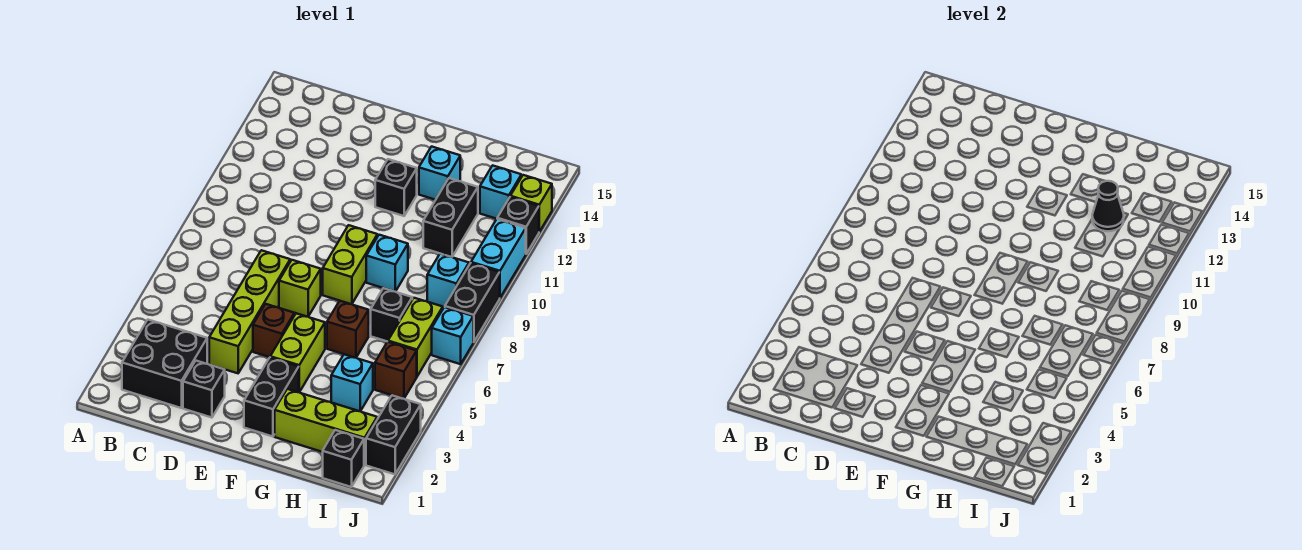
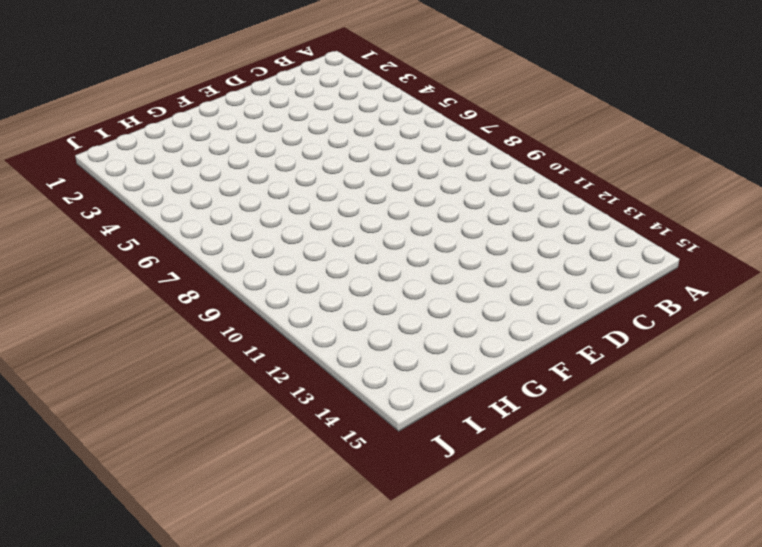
none -> black brick B2:C3 level 1
none -> black brick D2 level 1
none -> lime brick D4:D7 level 1

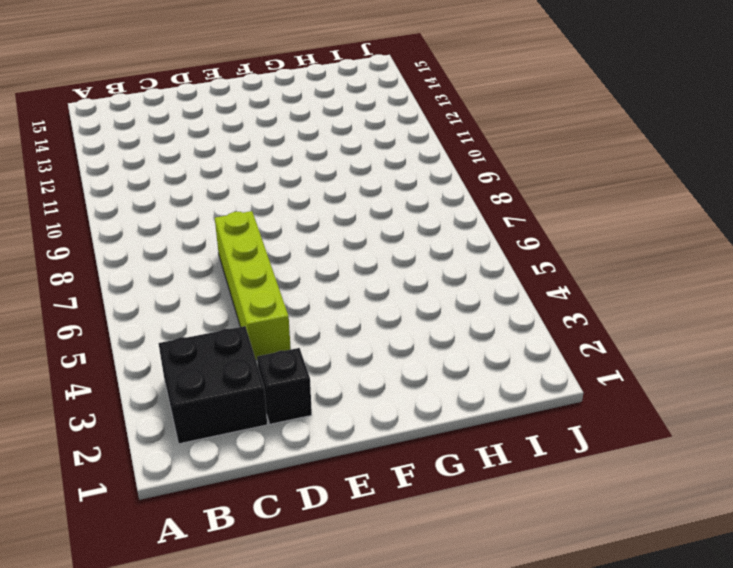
none -> brown brick E5 level 1
none -> lime brick E7 level 1
none -> black brick F2:F3 level 1

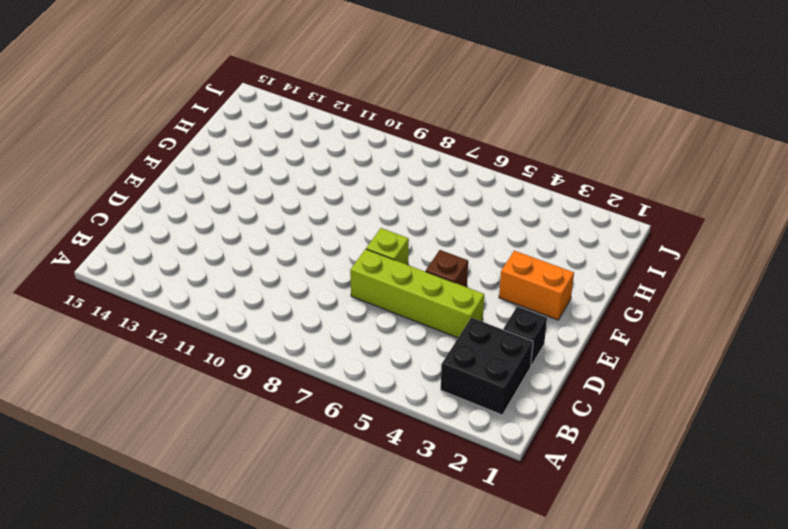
orange brick F2:F3 level 1 -> black brick F2:F3 level 1
none -> lime brick F4:F5 level 1
none -> lime brick F8:F9 level 1
none -> black brick F12 level 1

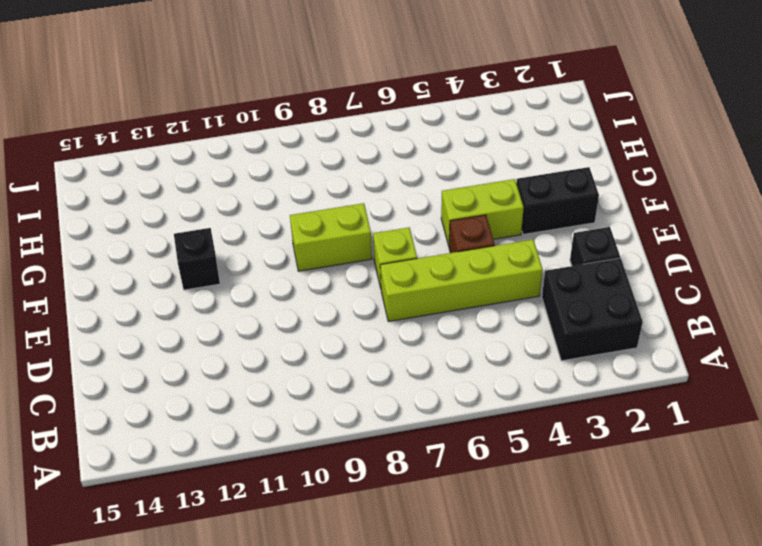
none -> lime brick G2:I2 level 1
none -> brown brick G6 level 1
none -> cyan brick G9 level 1

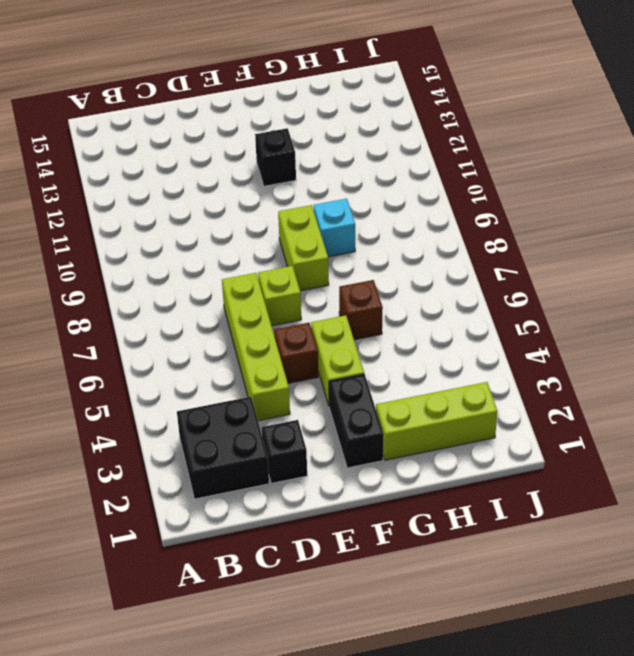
none -> cyan brick G13 level 1
none -> cyan brick H4 level 1
none -> black brick H7 level 1

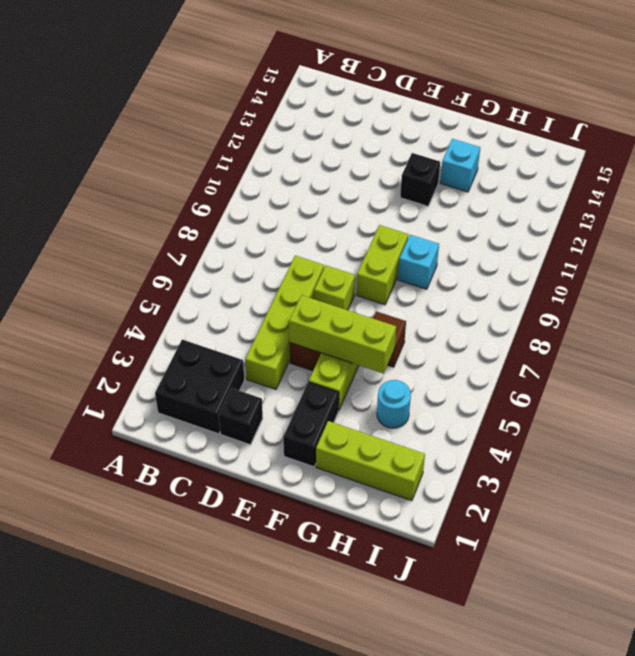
lime brick E5:G5 level 2 -> none
cyan round brick H4 level 1 -> cyan brick H4 level 1
none -> black brick H7 level 1
none -> black brick H11:H12 level 1
none -> black brick I1 level 1

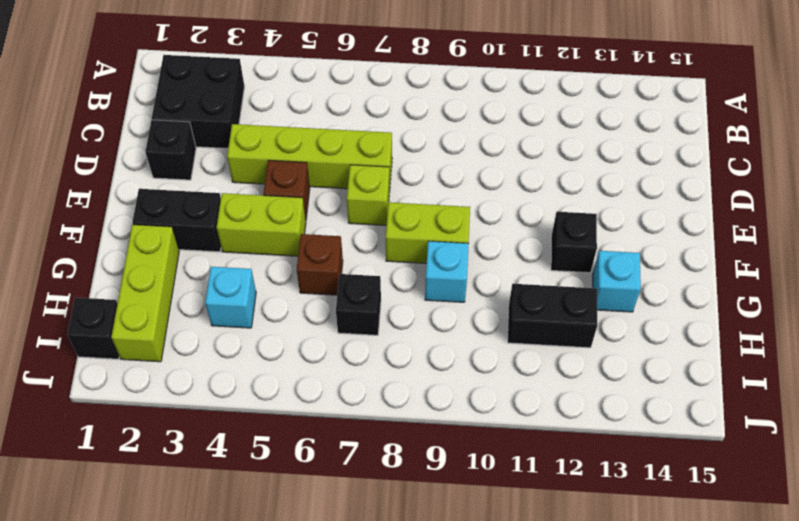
none -> brown brick I5 level 1
none -> lime brick I6:I7 level 1
none -> cyan brick I9 level 1

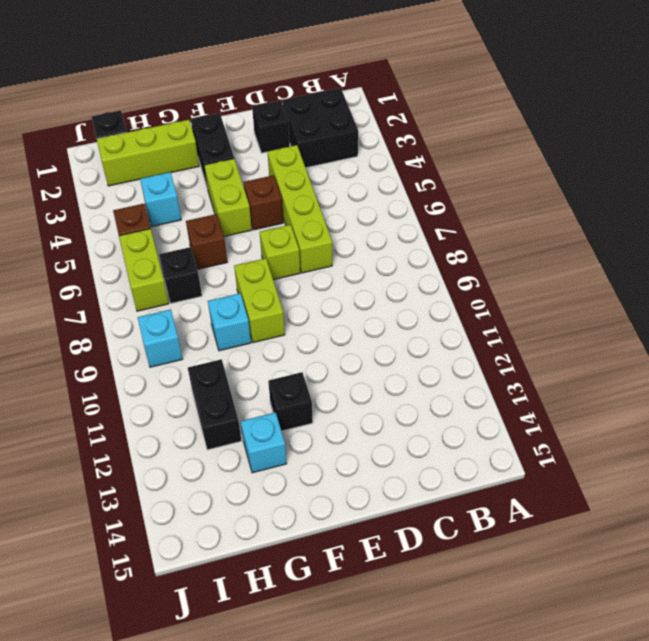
none -> cyan brick I13 level 1
none -> black brick J2:J3 level 1
none -> cyan brick J7 level 1

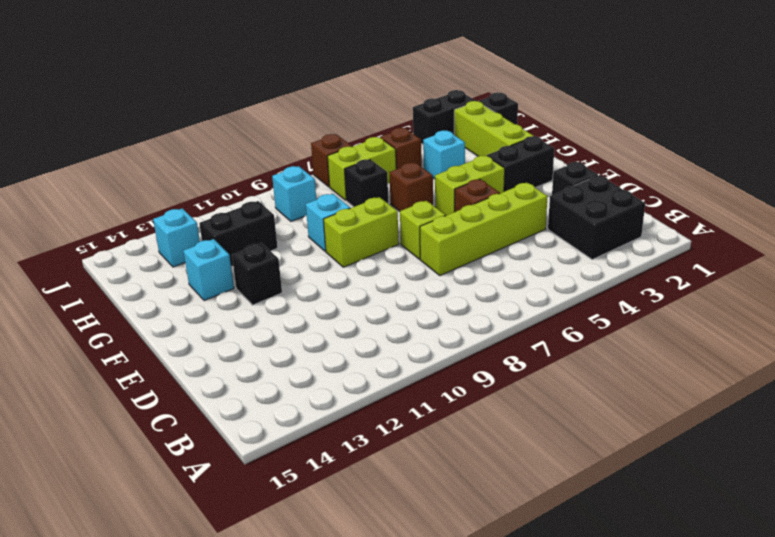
brown brick J7 level 1 -> cyan brick J7 level 1
none -> black brick J8:J9 level 1
none -> cyan brick J10:J11 level 1
none -> black brick J12 level 1

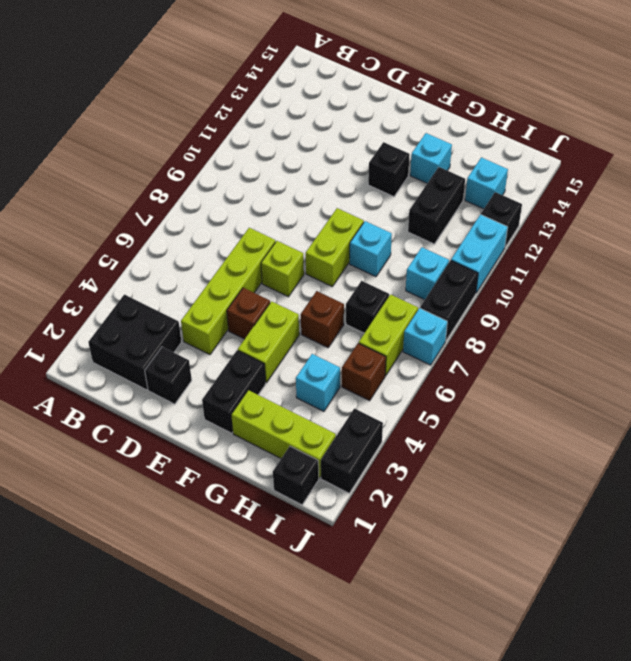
none -> lime brick J13 level 1
none -> black cone H12 level 2

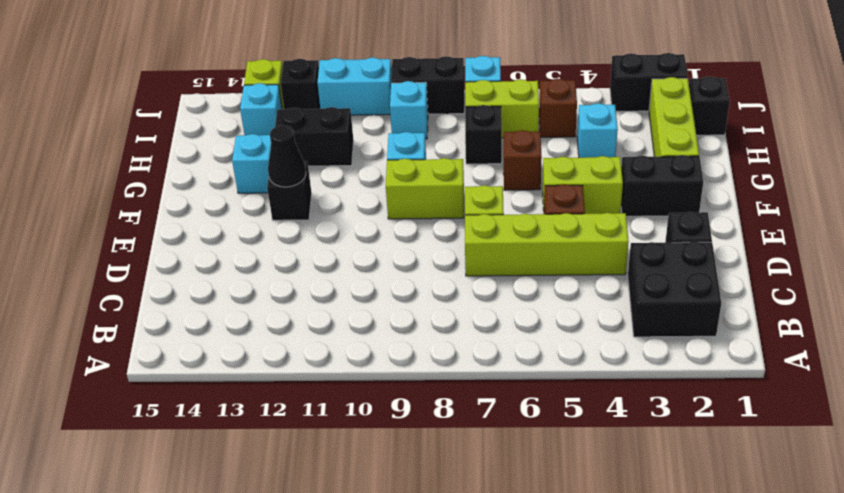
black cone F12 level 2 -> black cone H12 level 2

